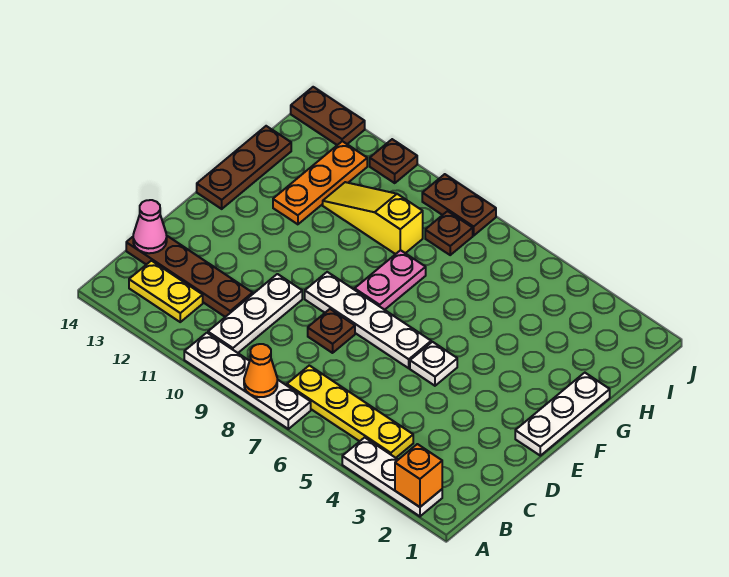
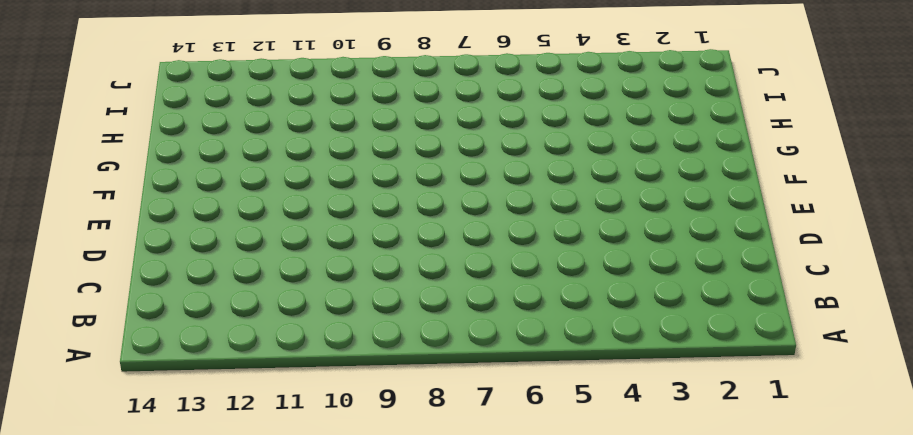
none -> white plate A2:A4 level 1
none -> white plate A7:A10 level 1
none -> yellow plate B4:B7 level 1

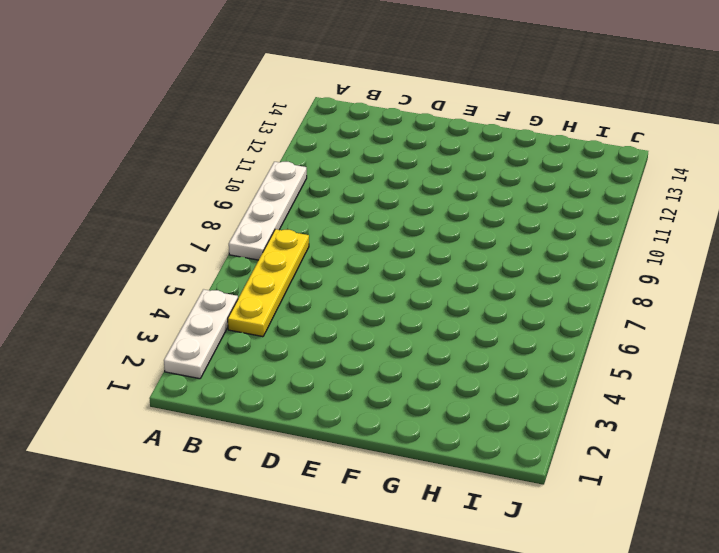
none -> white plate B10:D10 level 1
none -> yellow plate B12:B13 level 1
none -> brown plate C11:C14 level 1

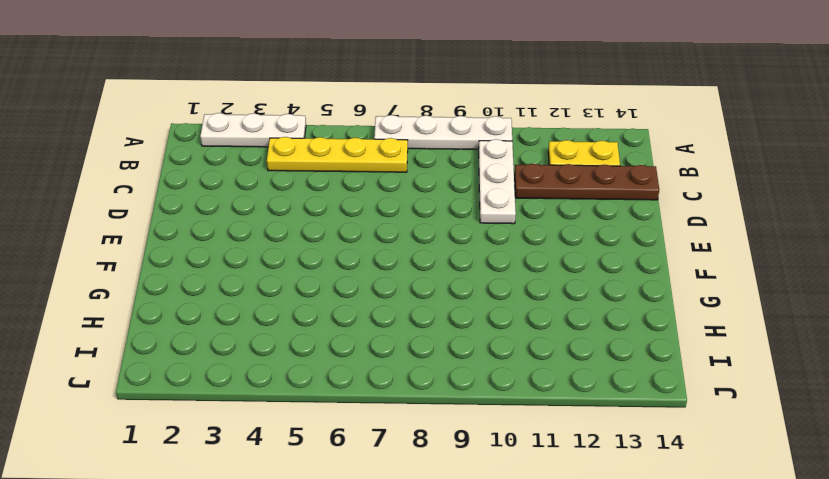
none -> brown plate D8 level 1
none -> white plate E1:G1 level 1
none -> white plate E5 level 1

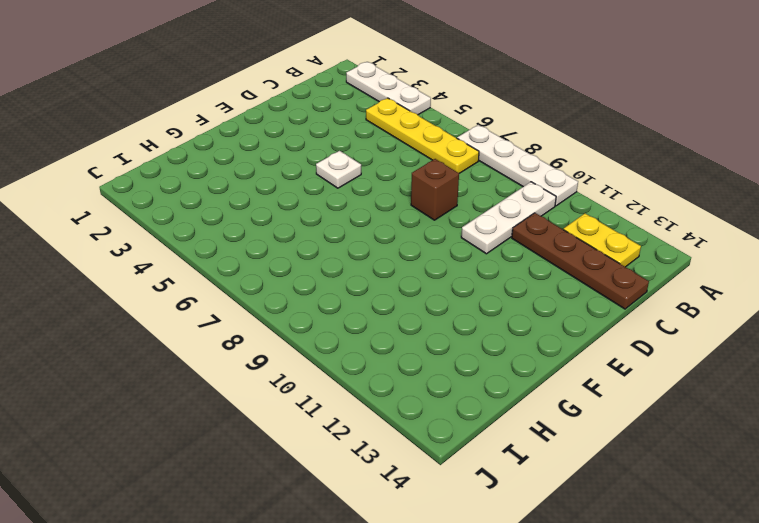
brown brick D8 level 1 -> brown plate D8 level 1
none -> white plate E1:G1 level 1
none -> white plate E6:E9 level 1
none -> pink plate F8:G8 level 1

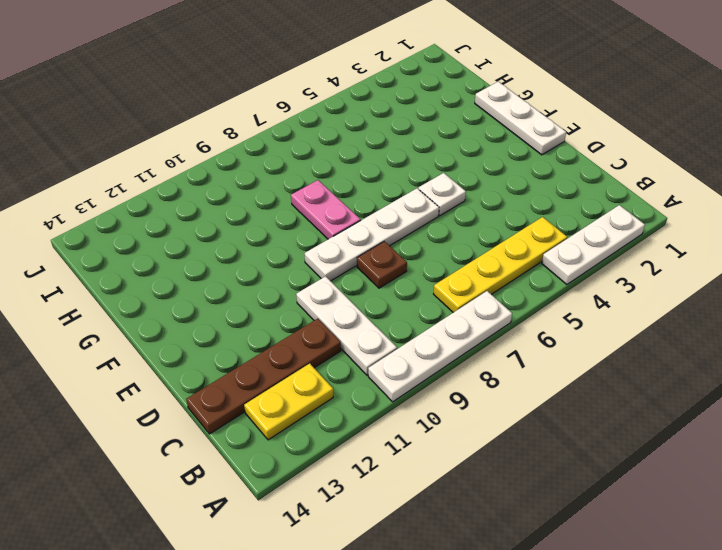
none -> brown plate F14:H14 level 1
none -> orange plate G12:I12 level 1
none -> yellow slope H9:H11 level 1 top 9

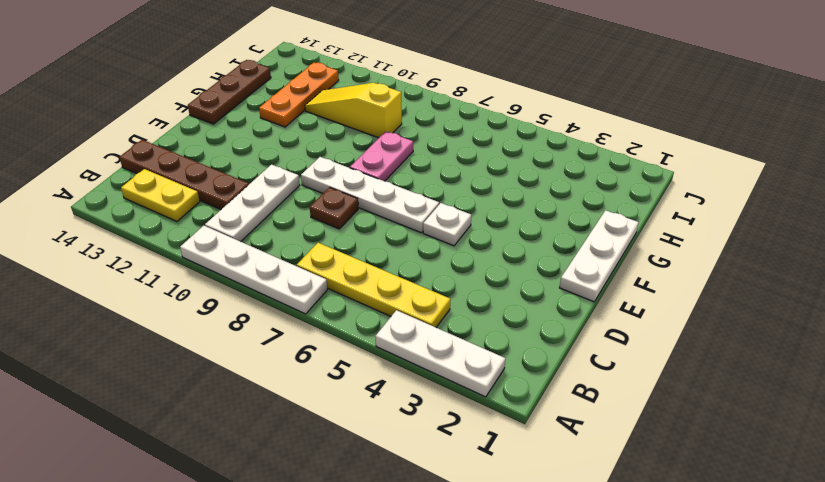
none -> brown plate I8 level 1
none -> brown plate J8:J9 level 1
none -> brown plate J11 level 1

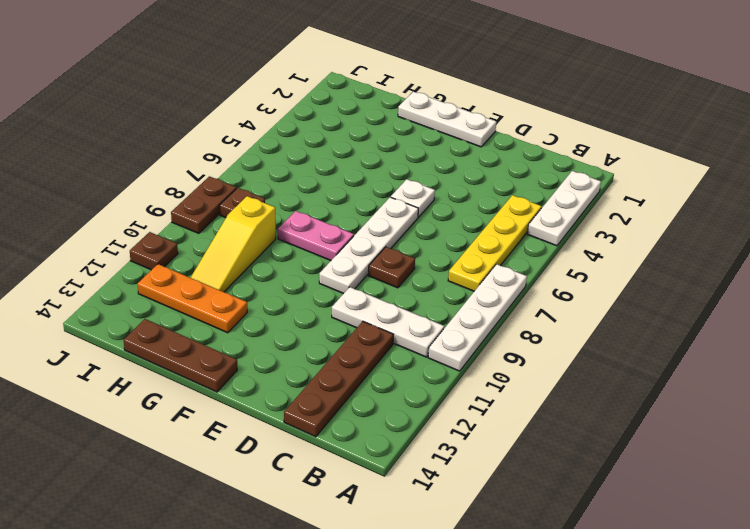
none -> yellow plate B12:B13 level 1
none -> brown plate J13:J14 level 1
none -> orange brick A2 level 2

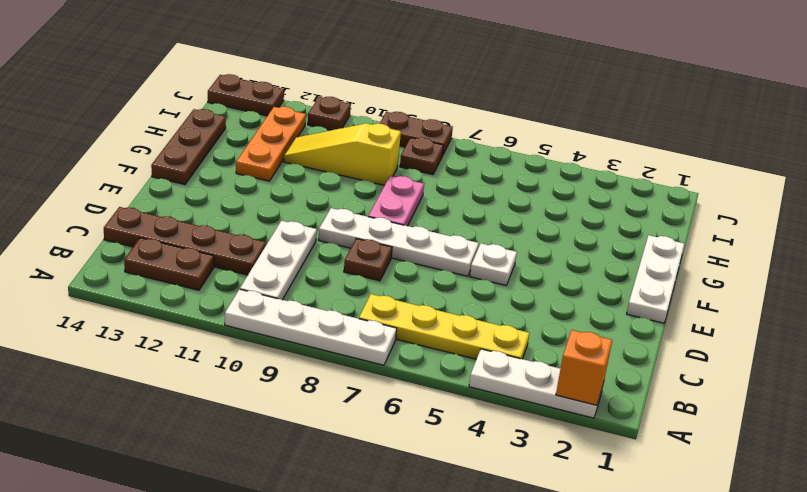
brown plate B12:B13 level 1 -> yellow plate B12:B13 level 1
none -> orange cone A8 level 2
none -> pink cone C14 level 2

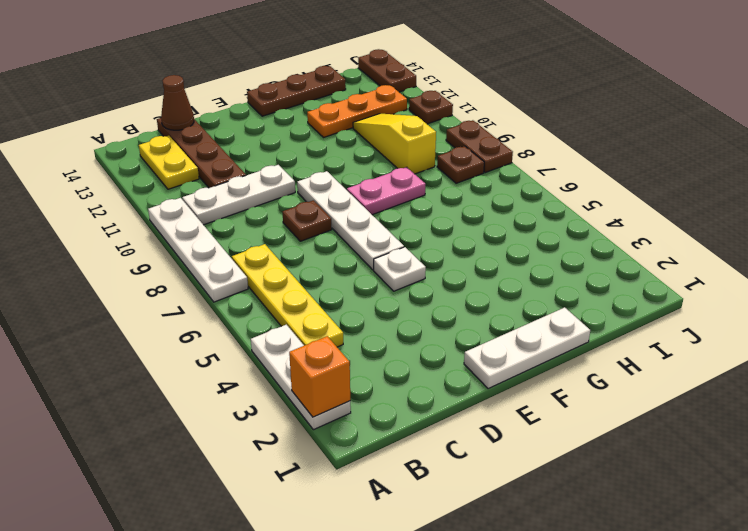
brown cone C14 level 2 -> pink cone C14 level 2
none -> orange cone A8 level 2

